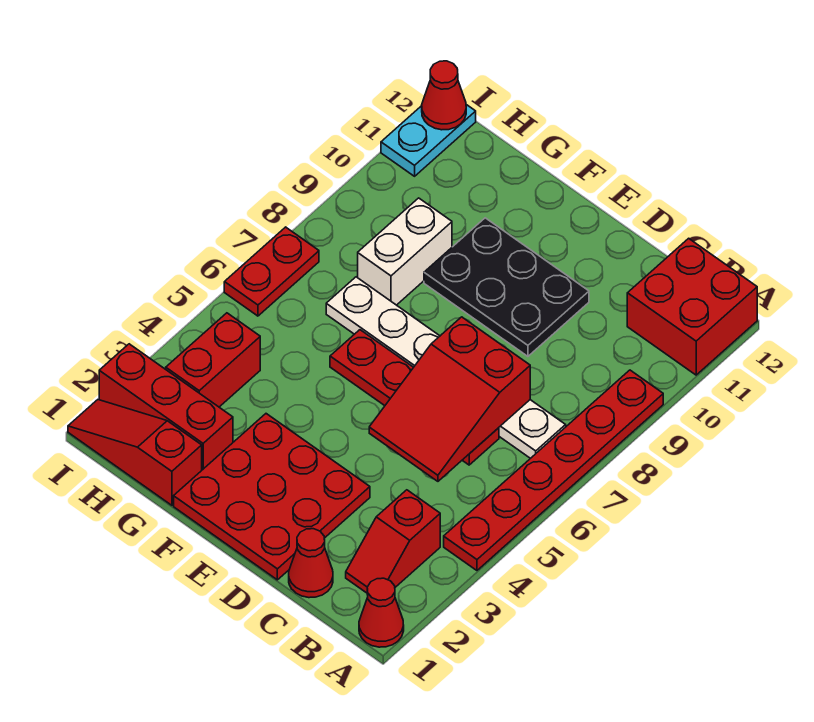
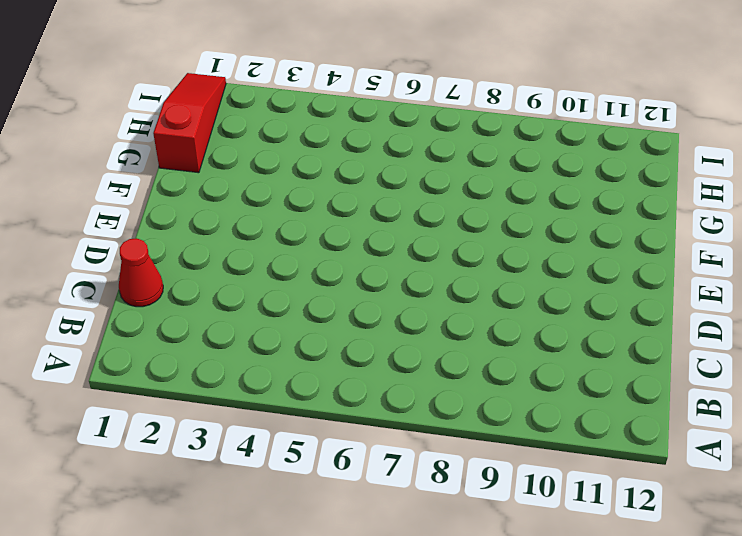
none -> red cone A1 level 1
none -> red plate A4:A9 level 1
none -> red brick A11:B12 level 1

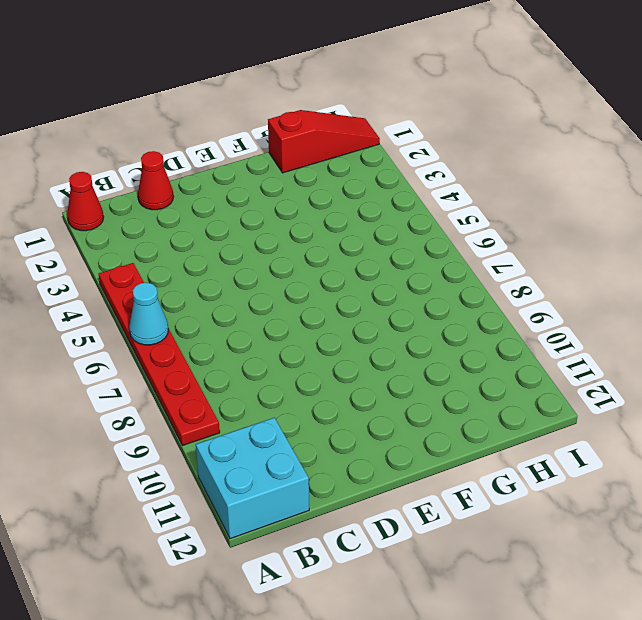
cyan cone A6 level 2 -> none
cyan brick A11:B12 level 1 -> red brick A11:B12 level 1
none -> red slope B2:B3 level 1 top 3
none -> white plate B7:G7 level 1
none -> red plate C6:F6 level 1

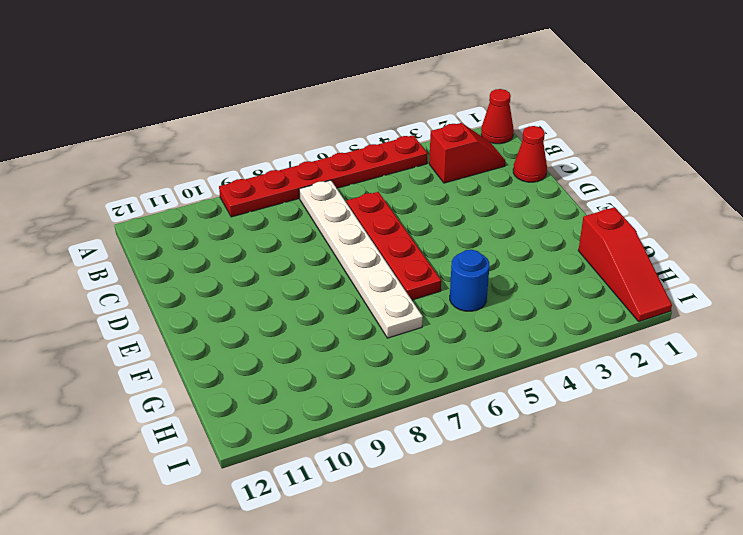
blue round brick G5 level 1 -> none
none -> red brick A11:B12 level 1
none -> red plate D1:F3 level 1
none -> black plate D9:F10 level 1

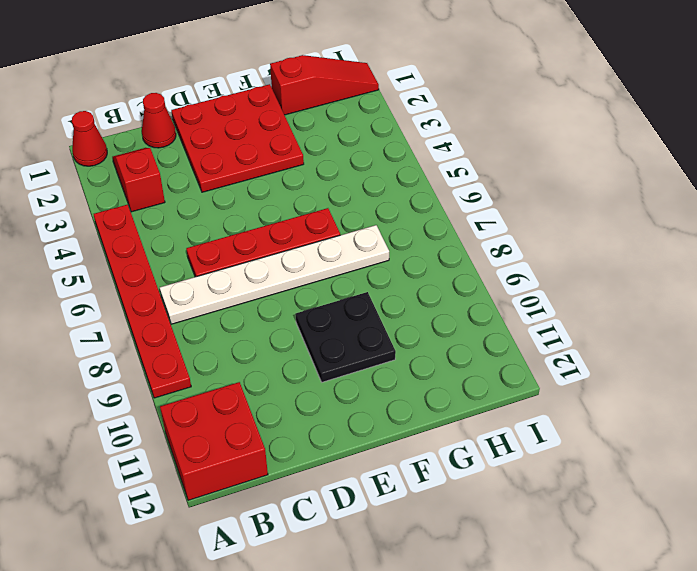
black plate E9:F10 level 1 -> black plate D9:F10 level 1
none -> red brick G2:I2 level 1
none -> white brick G8:G9 level 1
none -> red brick H3:H4 level 1

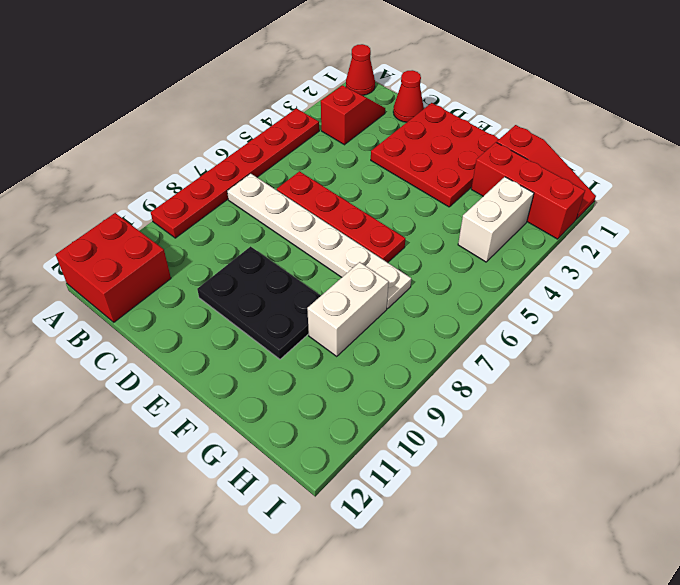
white brick H3:H4 level 1 -> red brick H3:H4 level 1
none -> red plate I6:I7 level 1
none -> cyan plate I11:I12 level 1
none -> red slope C5:D7 level 2 top 7

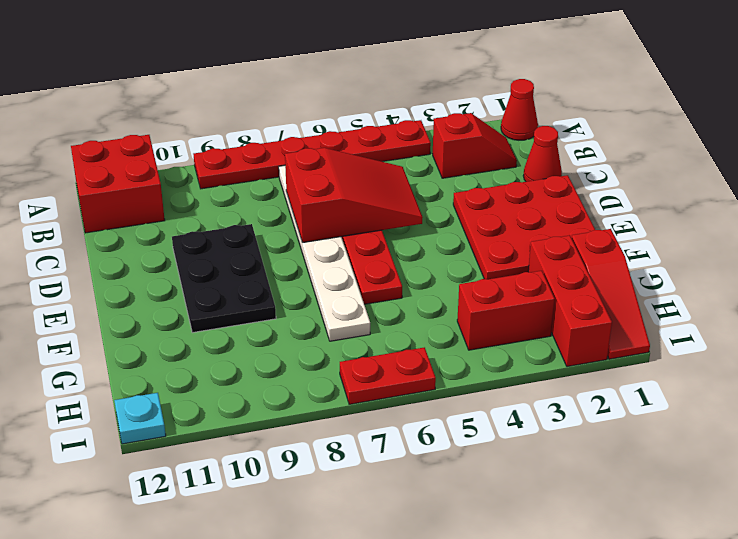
cyan plate I12 level 1 -> cyan plate I11:I12 level 1
none -> white brick G8:G9 level 1
none -> red cone I12 level 2

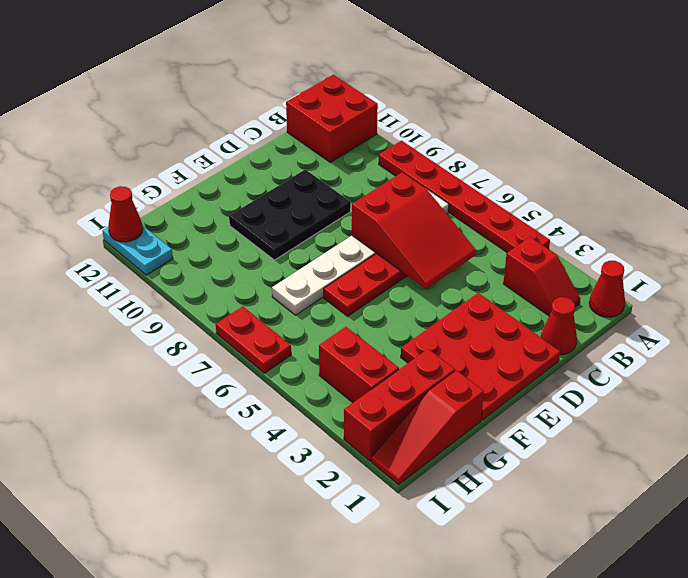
none -> white brick G8:G9 level 1

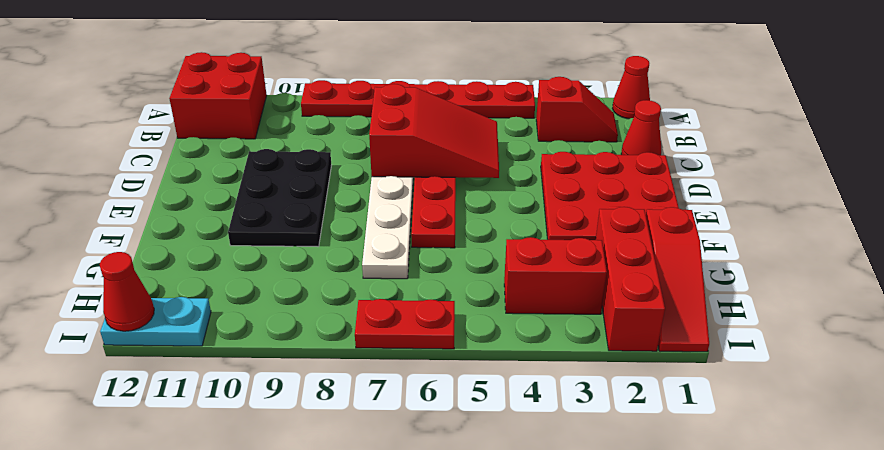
none -> white brick G8:G9 level 1

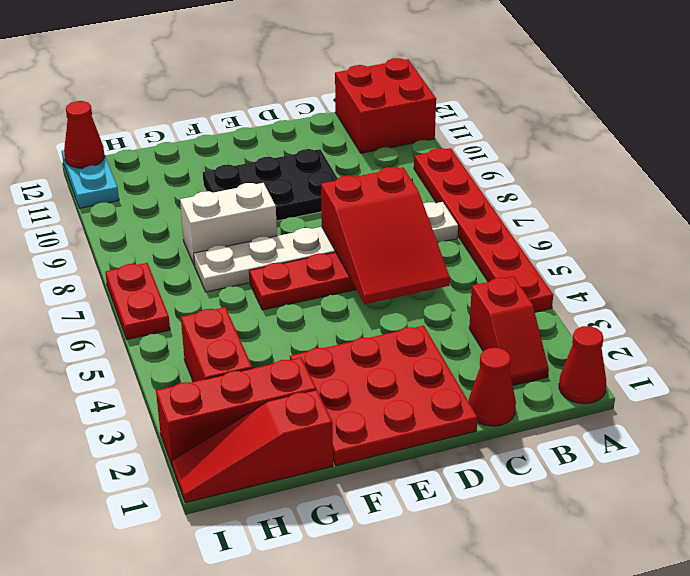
white brick F8:G8 level 1 -> white brick G8:G9 level 1

